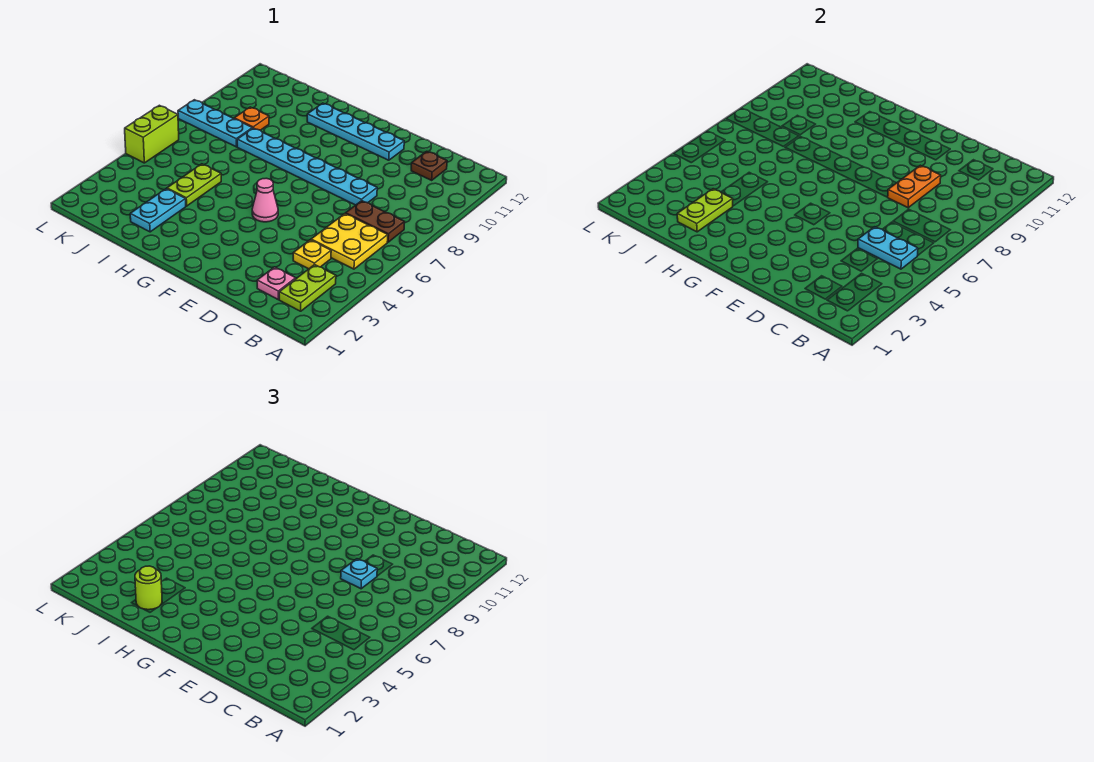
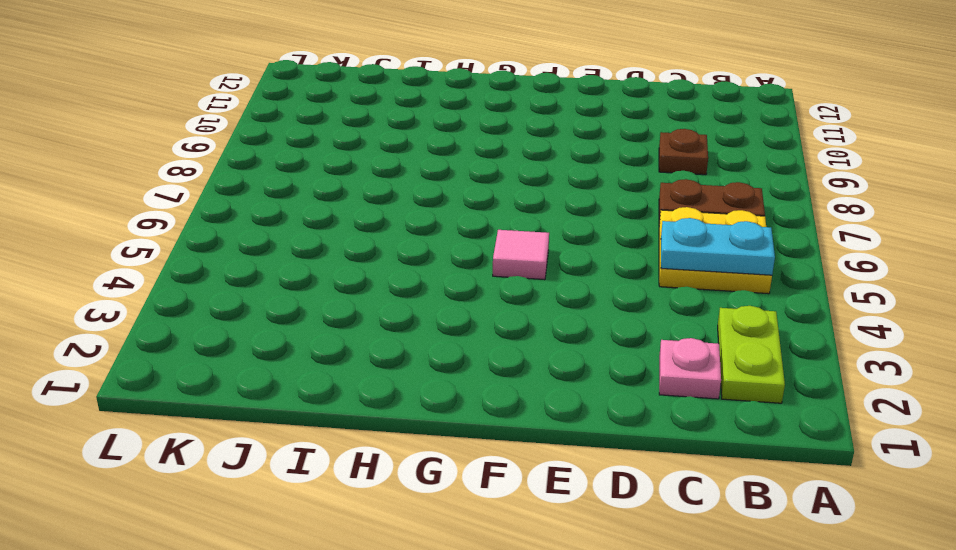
brown plate C9 level 1 -> brown plate C11 level 1
pink tile F5 level 1 -> pink cone F5 level 1
none -> yellow plate C4 level 1
none -> cyan plate D8:I8 level 1
none -> cyan plate E11:H11 level 1

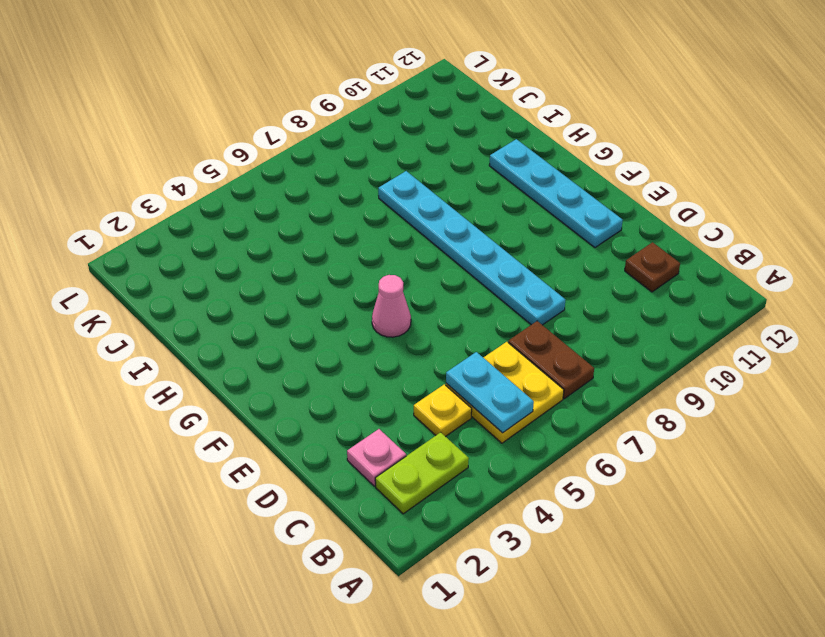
none -> cyan plate I2:I3 level 1
none -> lime plate I4:I5 level 1
none -> cyan plate J8:L8 level 1

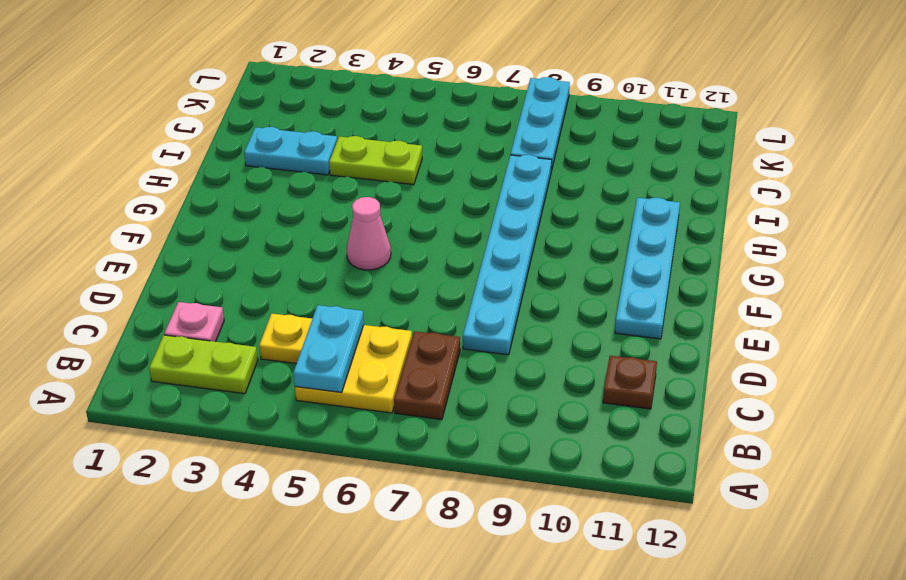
none -> orange plate J9 level 1
none -> lime brick L5:L6 level 1
none -> orange plate D8:D9 level 2

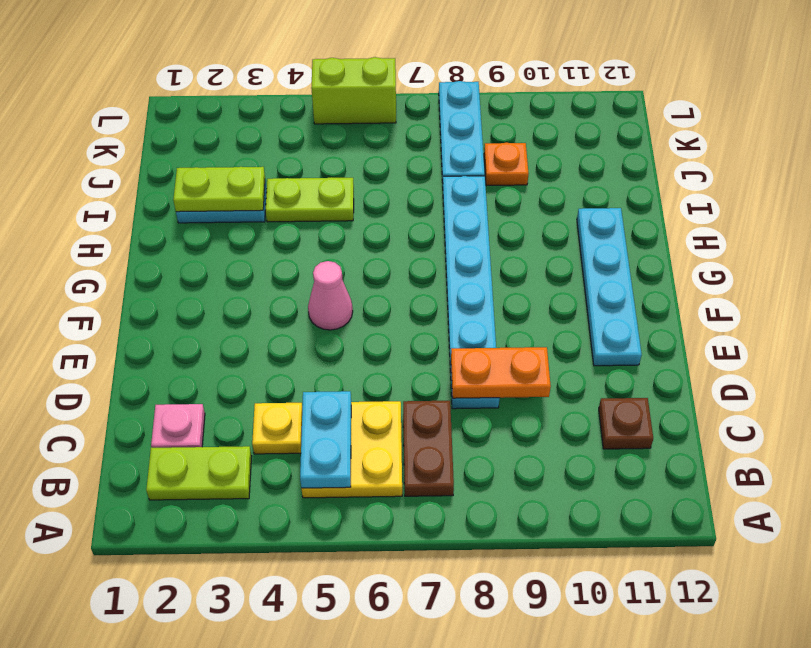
none -> cyan plate D8 level 3
none -> lime round brick I2 level 3

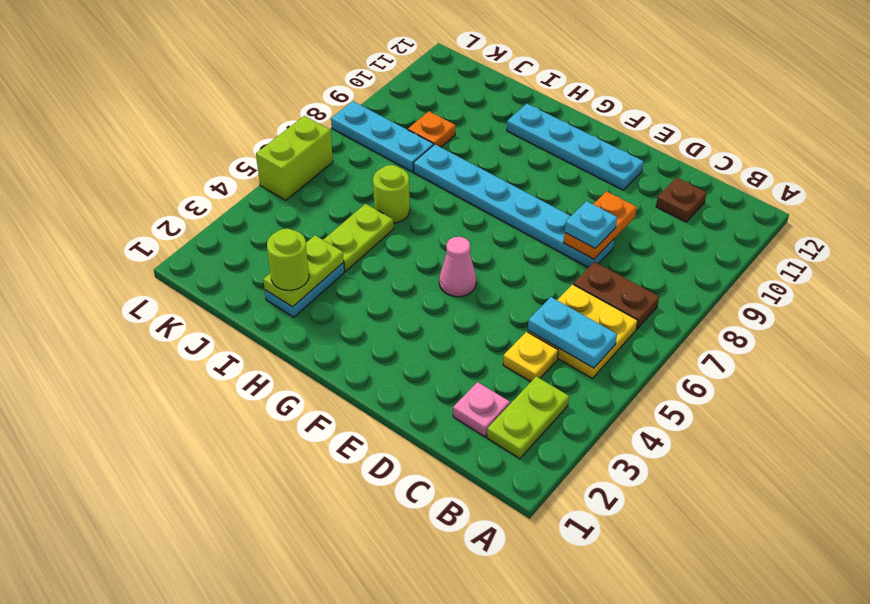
lime round brick I6 level 1 -> none

